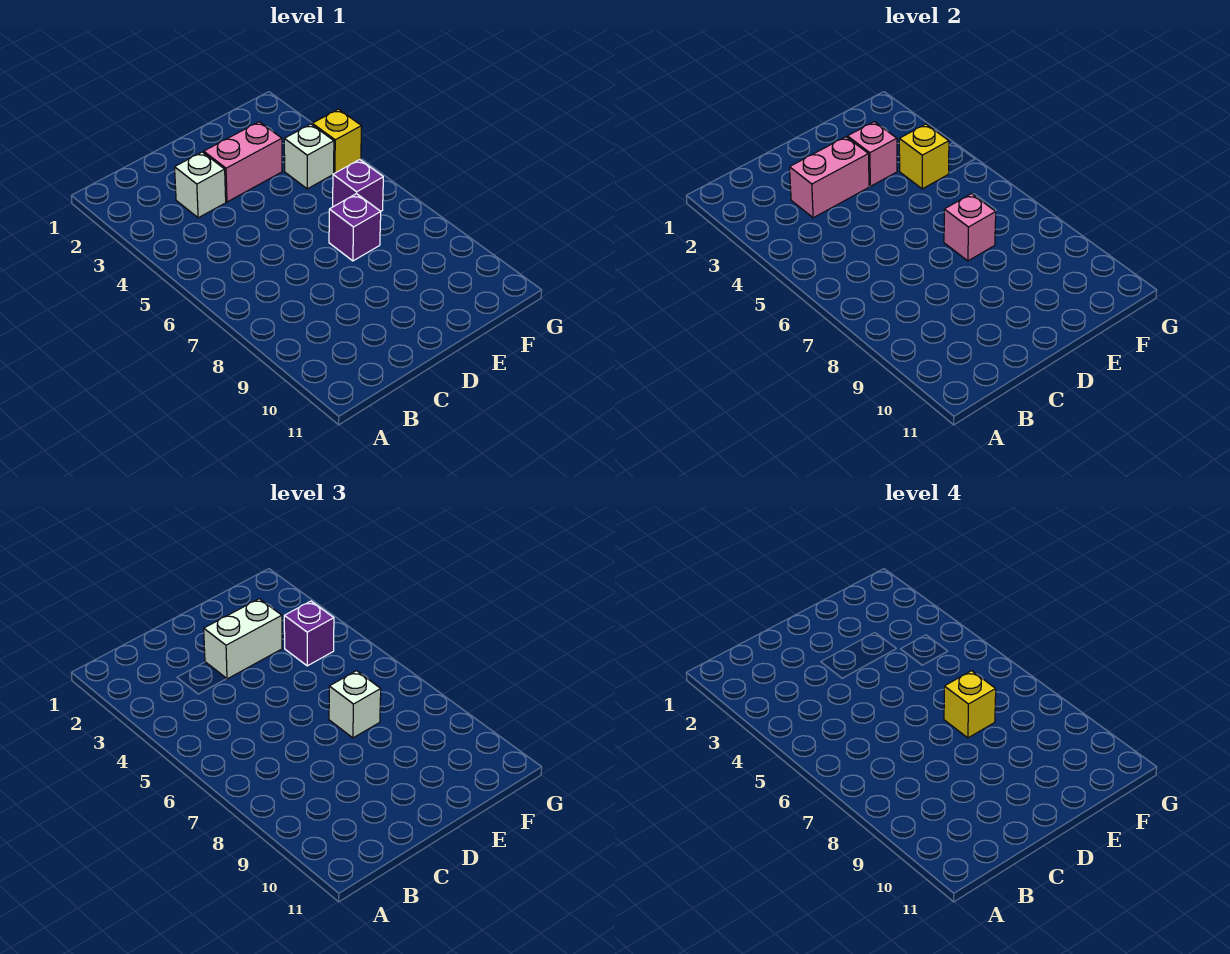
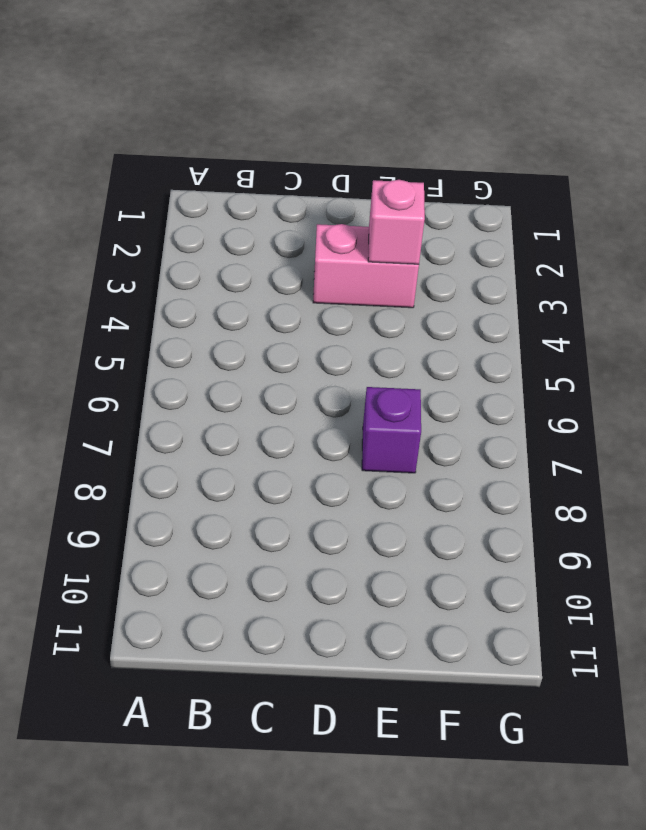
none -> white brick C3 level 1
none -> white brick F4 level 1
none -> purple brick F6 level 1

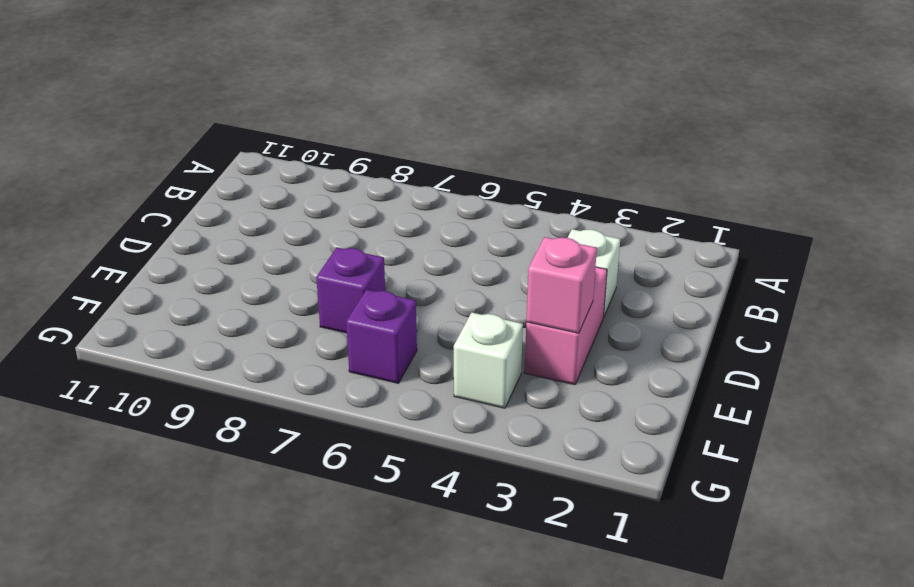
none -> yellow brick G4 level 1
none -> pink brick C3:D3 level 2
none -> pink brick E7 level 2

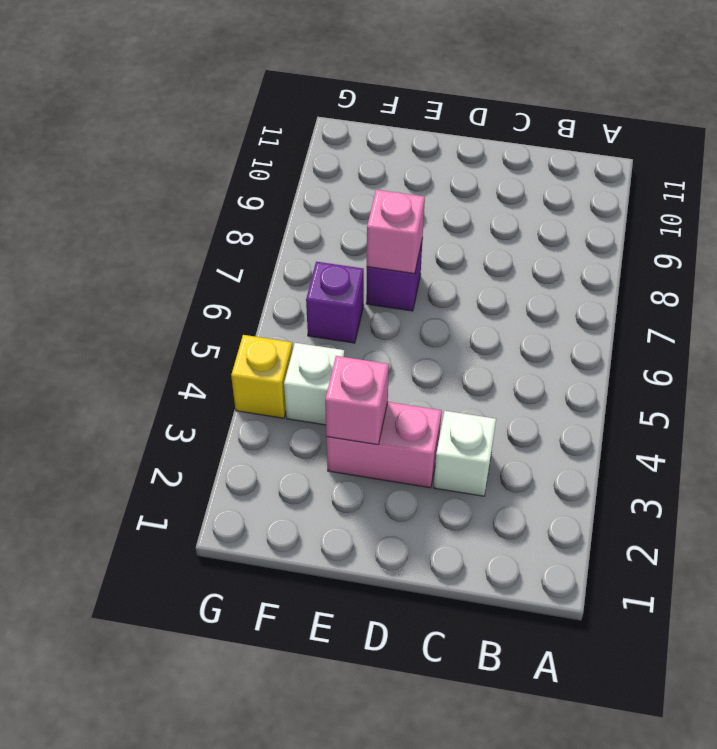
none -> pink brick C3:D3 level 2
none -> yellow brick F4 level 2
none -> white brick D3:E3 level 3

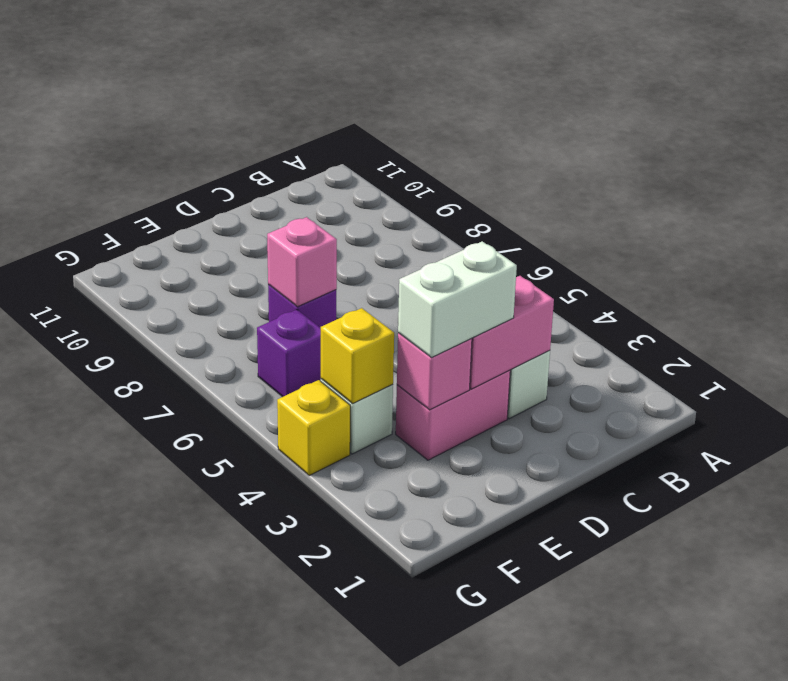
none -> white brick E7 level 3
none -> purple brick F4 level 3
none -> yellow brick E7 level 4

